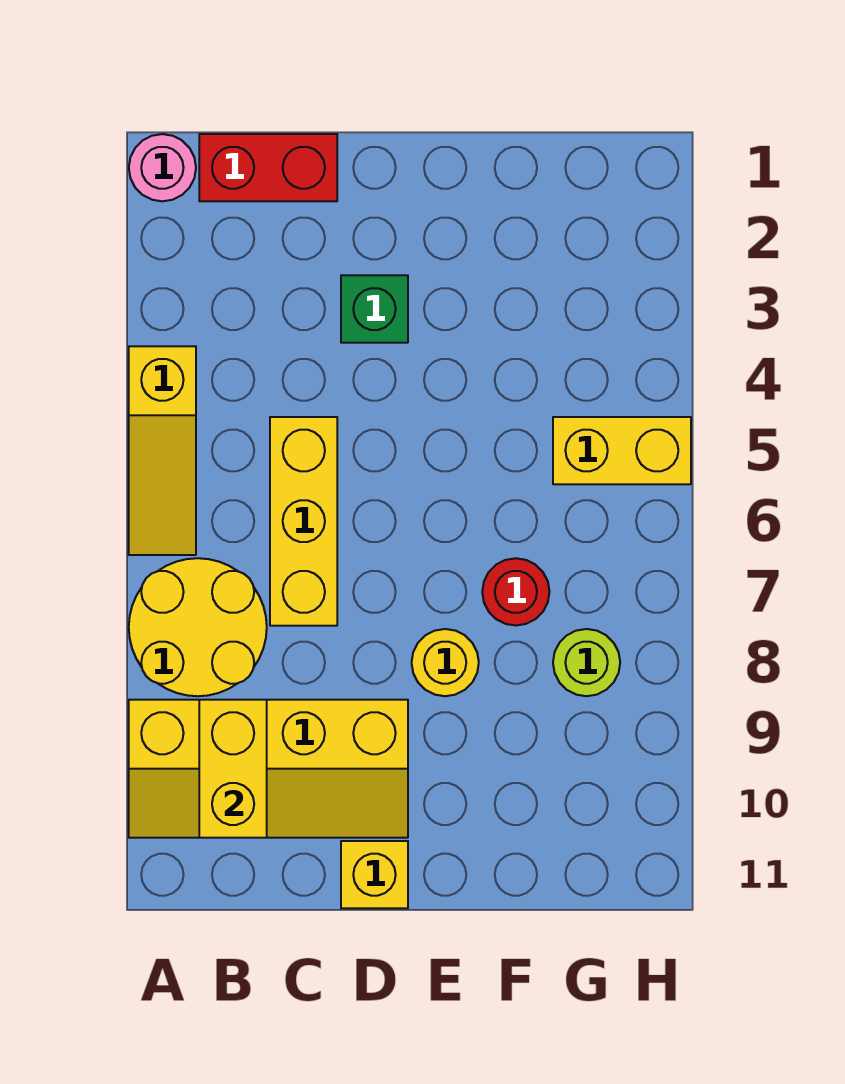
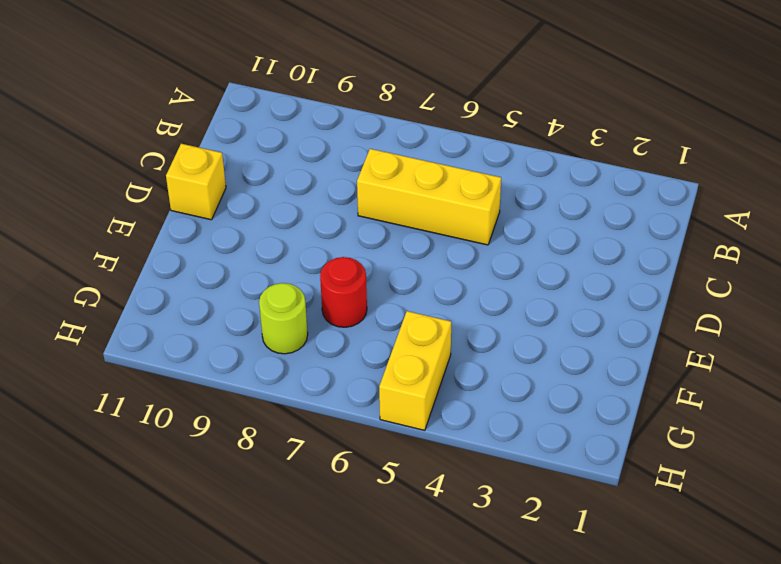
none -> pink round brick A1 level 1
none -> yellow slope A4:A6 level 1 top 4
none -> yellow round brick A7:B8 level 1

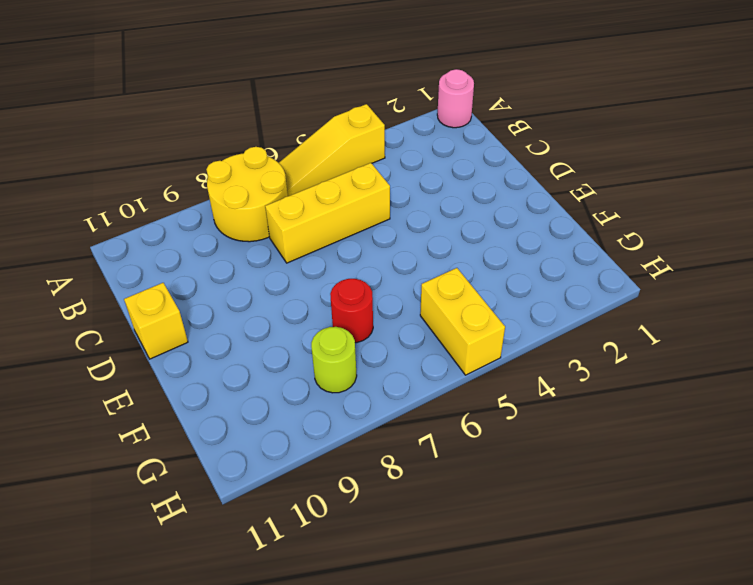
none -> yellow slope A9:D10 level 1 top 9
none -> red brick B1:C1 level 1
none -> green brick D3 level 1

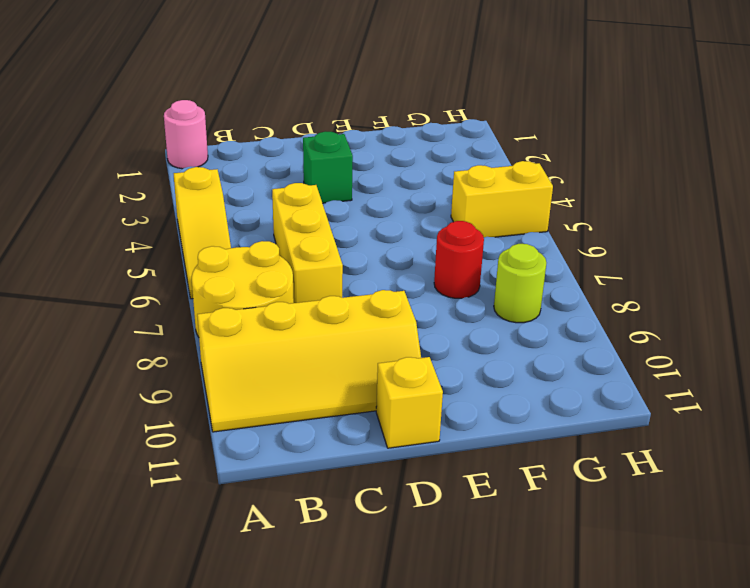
none -> red brick B1:C1 level 1
none -> yellow round brick E8 level 1
none -> yellow brick B9:B10 level 2

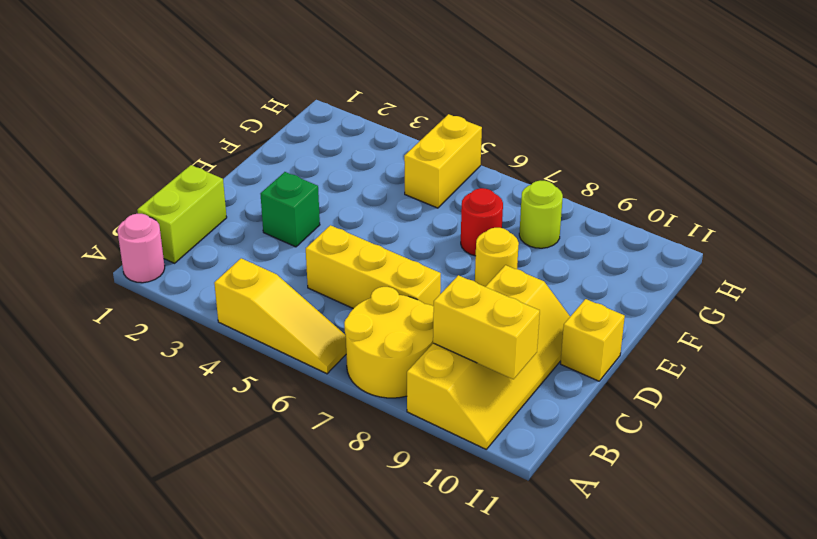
lime brick B1:C1 level 1 -> red brick B1:C1 level 1

